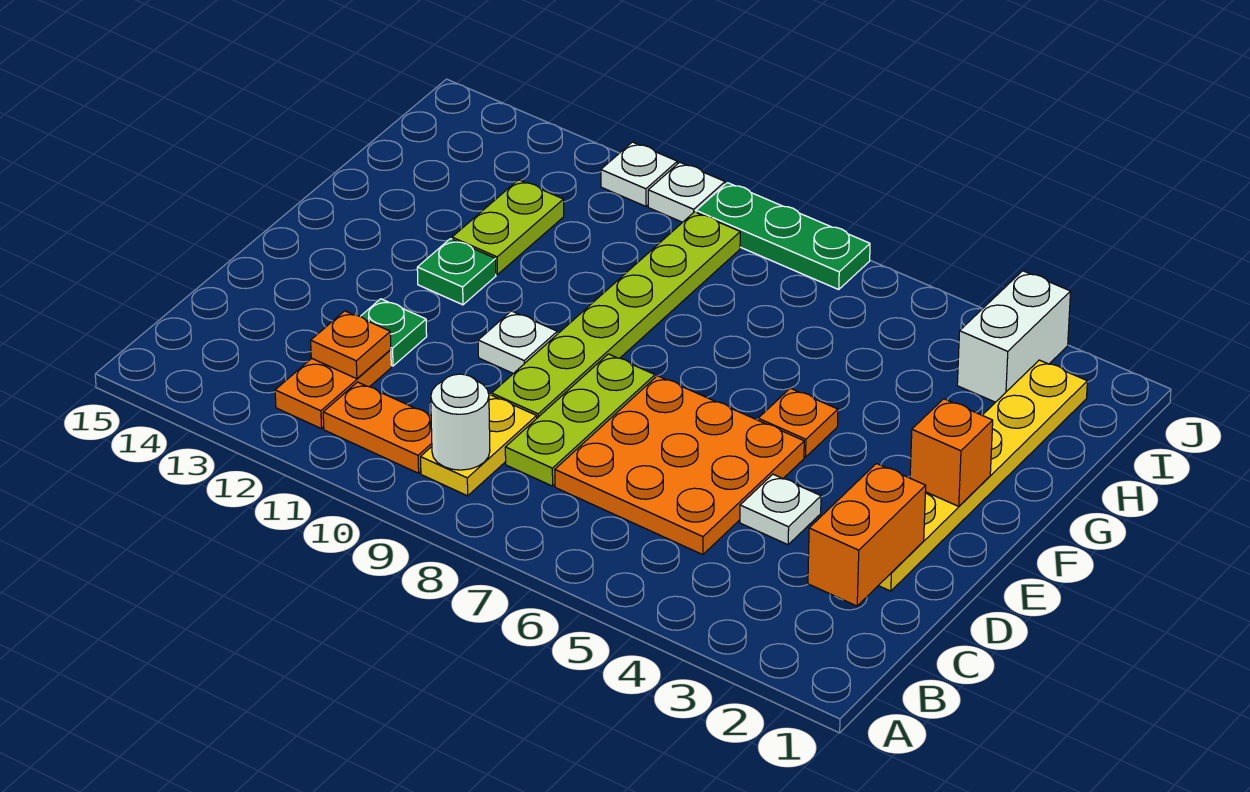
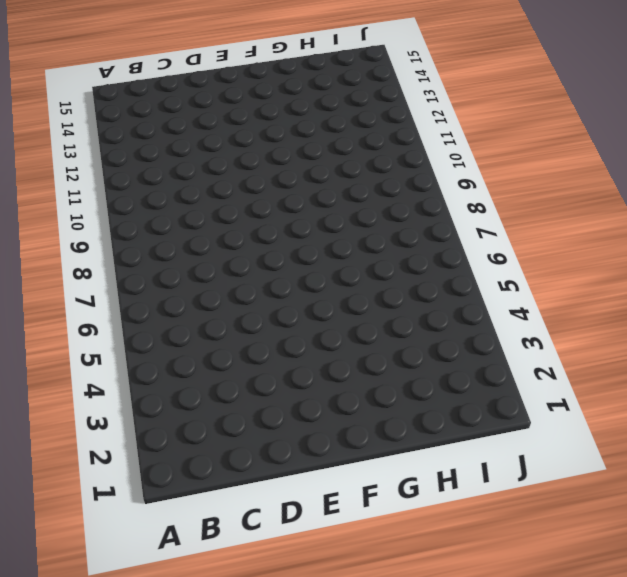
none -> yellow plate B9:C9 level 1
none -> orange plate B10:B11 level 1
none -> orange plate B12:C12 level 1

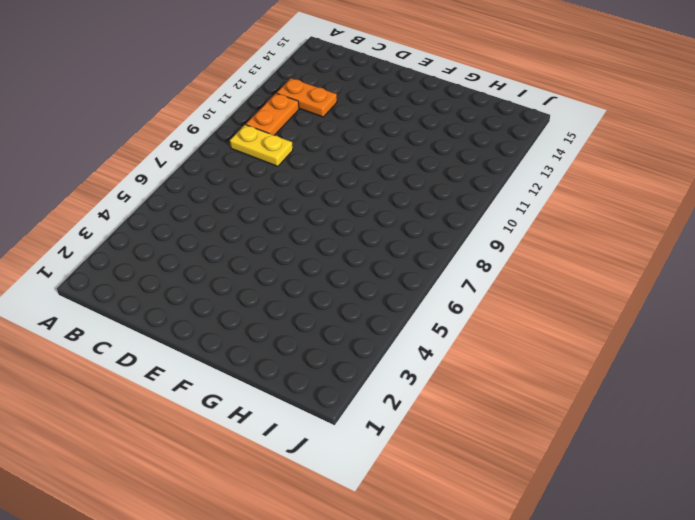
none -> orange plate C5:E7 level 1
none -> lime plate C8:E8 level 1
none -> yellow plate D2:I2 level 1

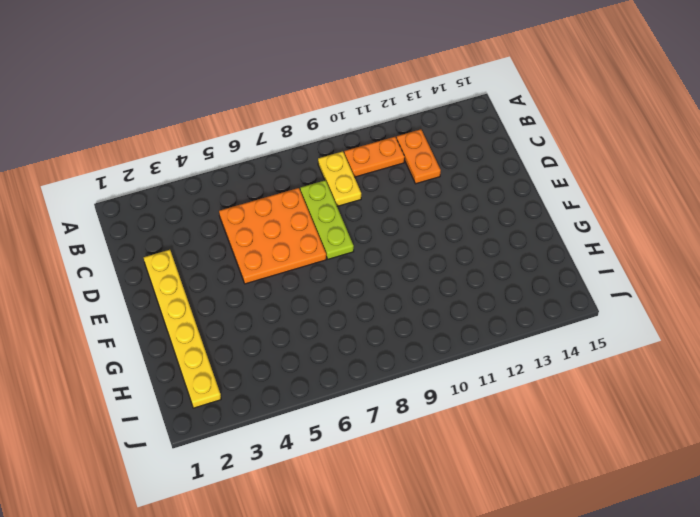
none -> white plate D4 level 1
none -> lime plate D9:I9 level 1
none -> green plate D12 level 1

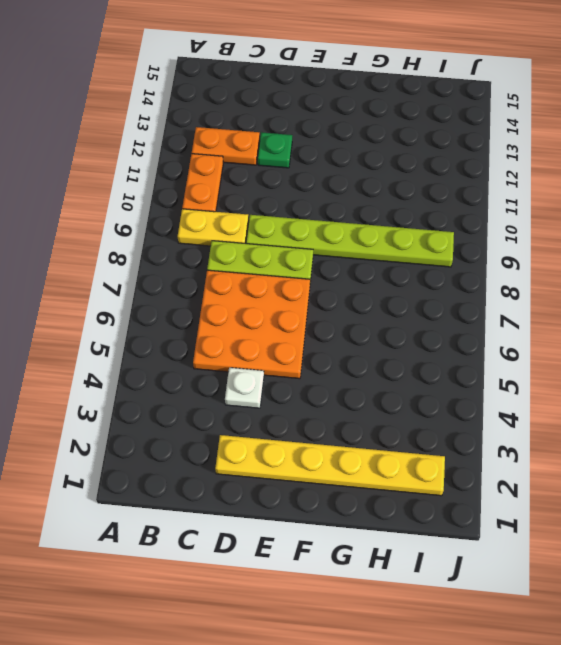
none -> white plate E10 level 1
none -> orange plate F5 level 1
none -> green plate F12 level 1

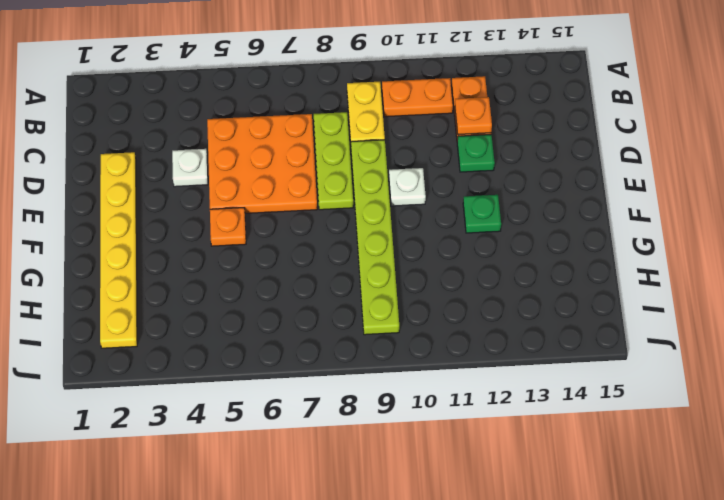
none -> lime plate G12:H12 level 1
none -> white brick I3:J3 level 1
none -> green plate J7:J9 level 1

